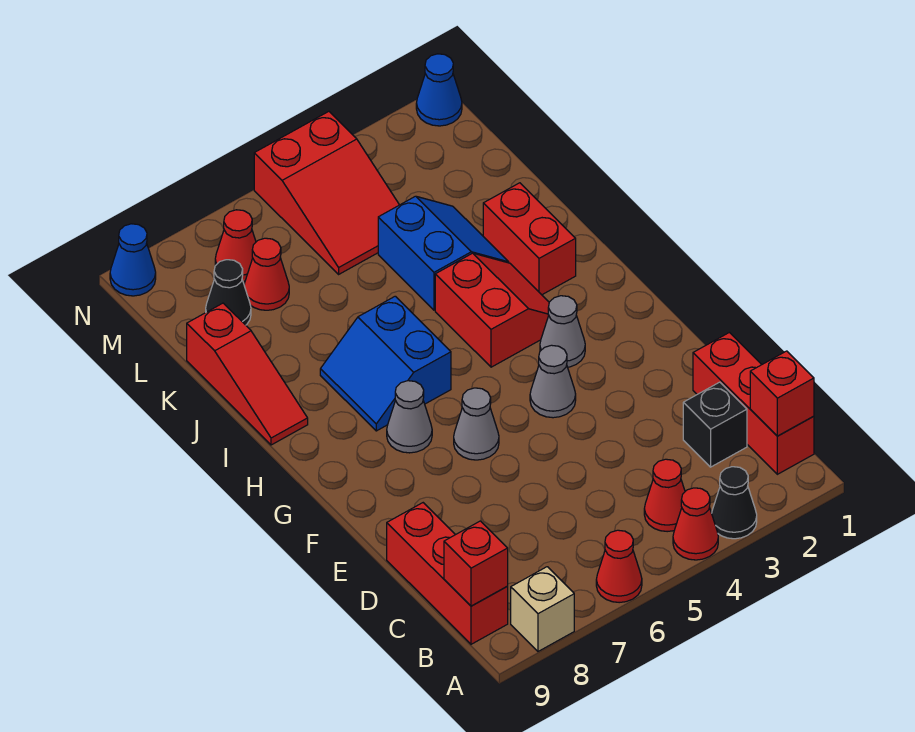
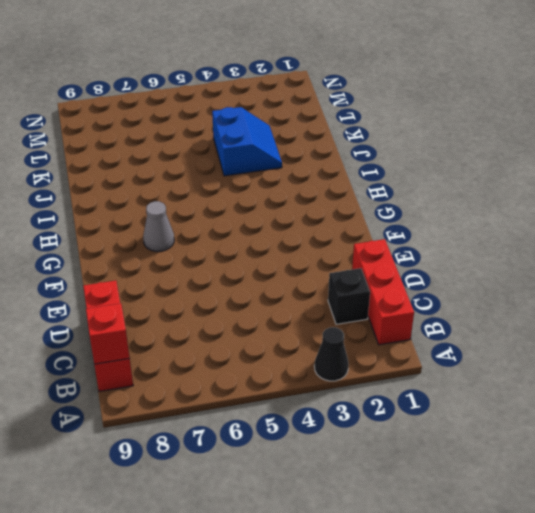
none -> red cone A4 level 1
none -> red cone A6 level 1
none -> tan brick A8 level 1

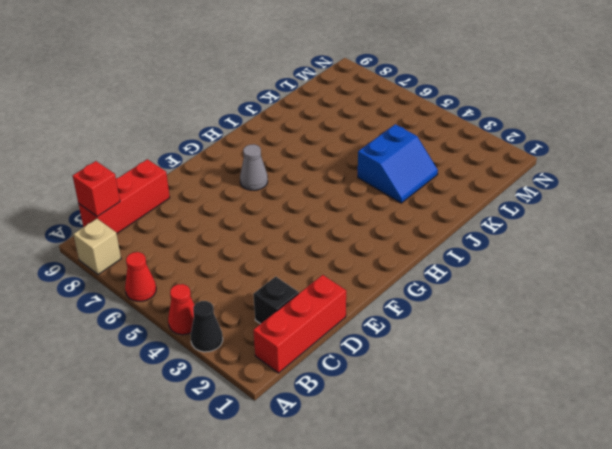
none -> red cone B4 level 1
none -> grey cone F4 level 1
none -> grey cone F6 level 1

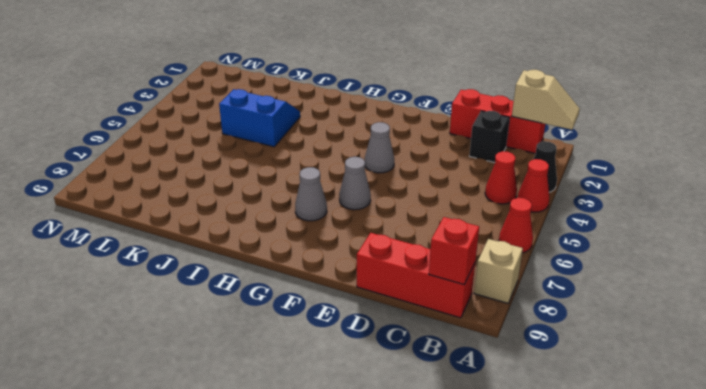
tan slope A1:B1 level 2 top B -> red brick B1 level 2
none -> grey cone G3 level 1
none -> red slope H3:I4 level 1 top 4
none -> blue slope H6:I7 level 1 top 6

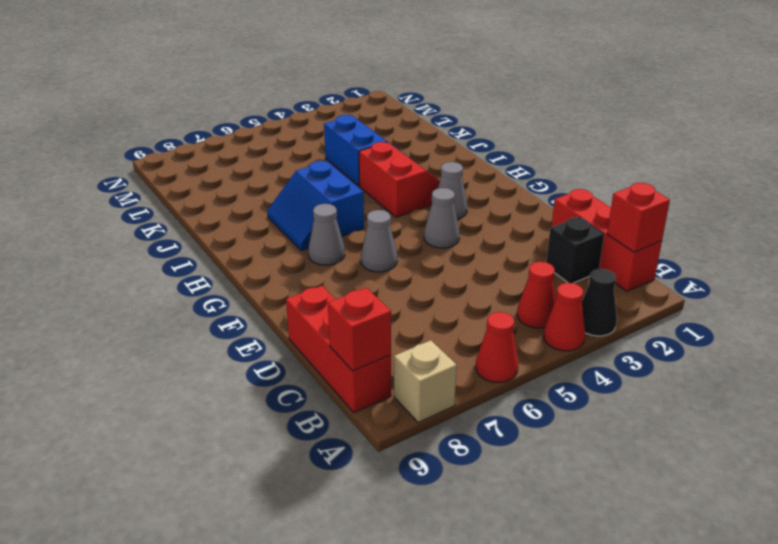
none -> red brick I2:J2 level 1
none -> red slope I9:K9 level 1 top K
none -> red slope L4:N5 level 1 top N

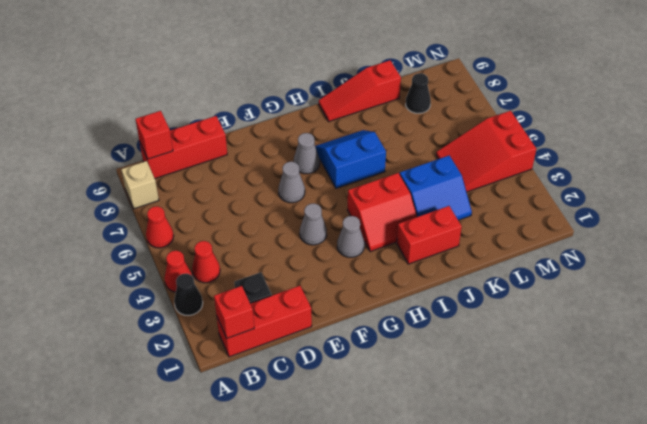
none -> red cone L7 level 1
none -> red cone M7 level 1
none -> blue cone N1 level 1

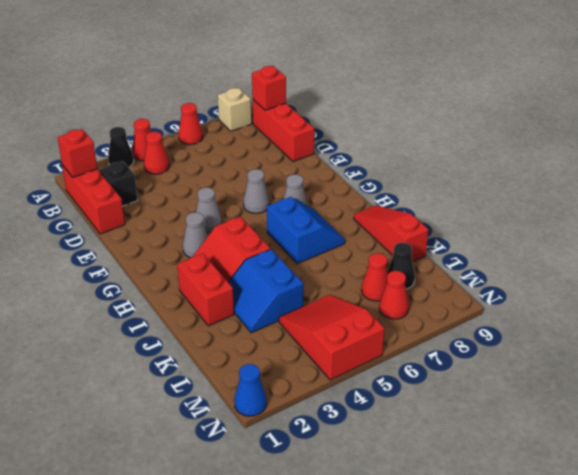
none -> blue cone N9 level 1

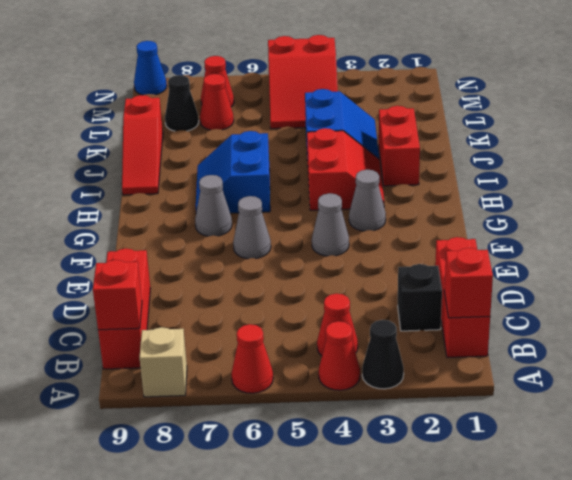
none -> blue cone N1 level 1

